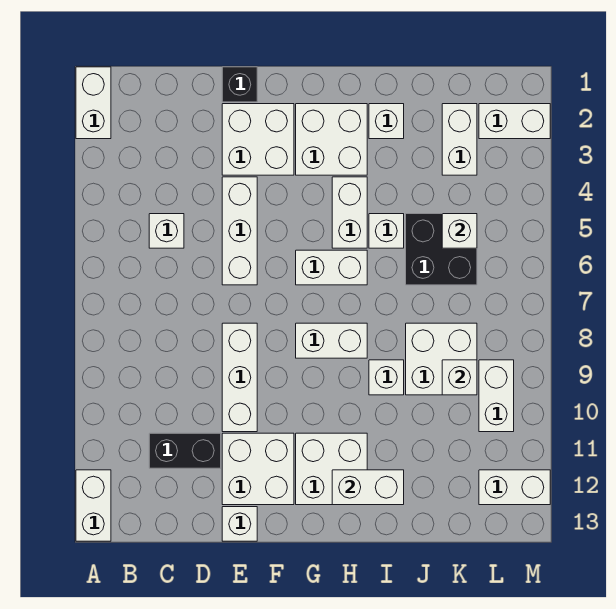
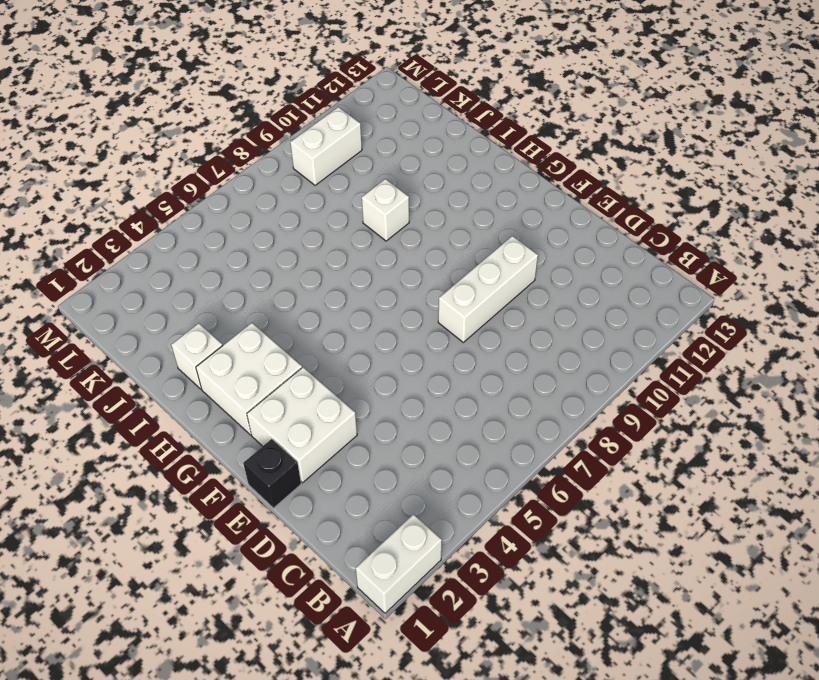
none -> white brick A12:A13 level 1
none -> white brick C5 level 1
none -> black brick C11:D11 level 1

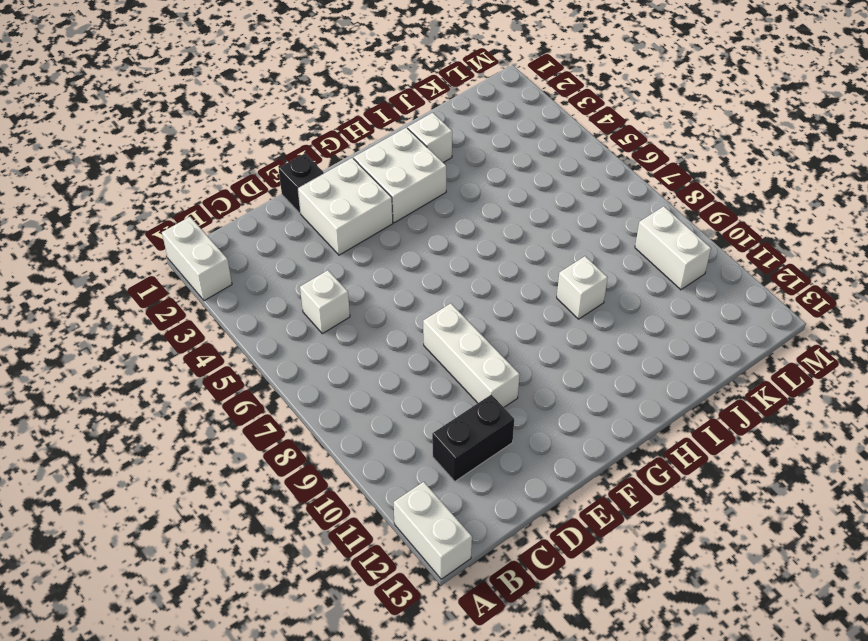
none -> white brick E4:E6 level 1
none -> white brick E11:F12 level 1
none -> white brick E13 level 1

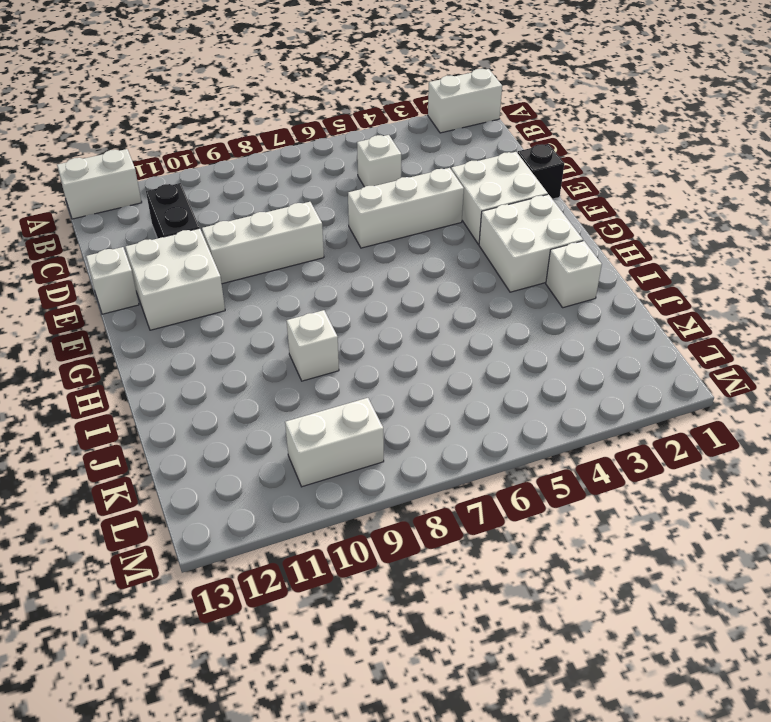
none -> white brick G6:H6 level 1
none -> white brick G8:H8 level 1
none -> white brick G11:H12 level 1

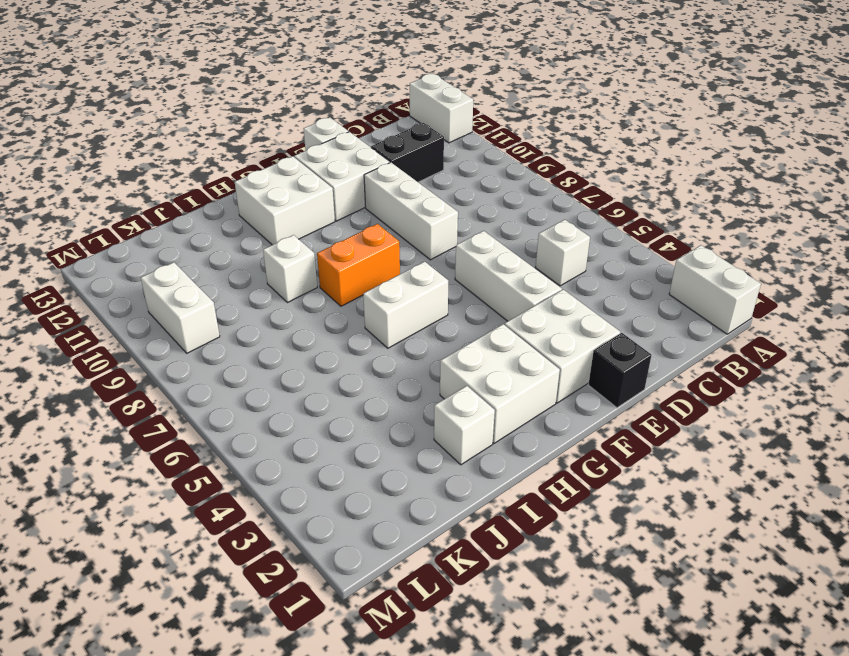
orange brick G8:H8 level 1 -> white brick G8:H8 level 1
none -> white brick H4:H5 level 1
none -> white brick I5 level 1
none -> black brick J5:K6 level 1

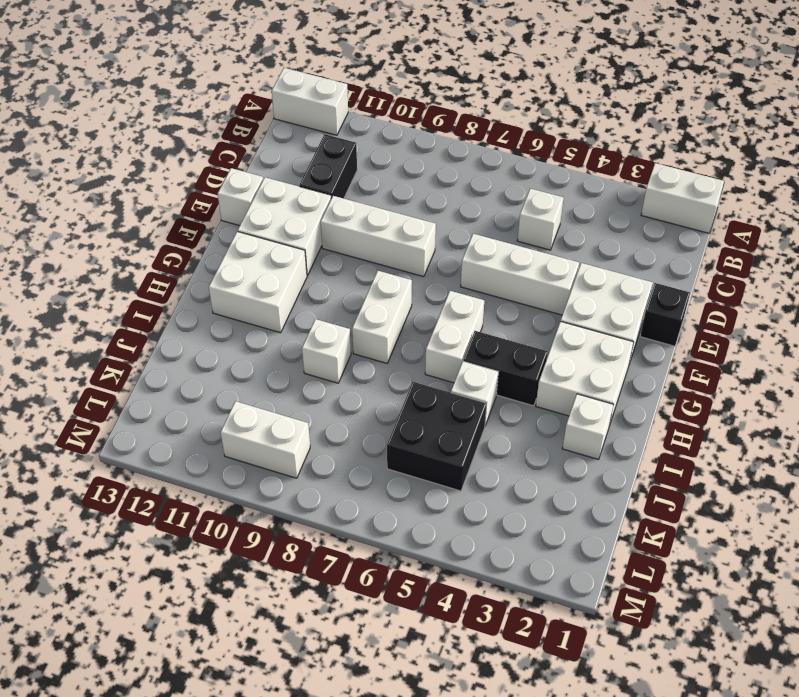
black brick H4:H5 level 1 -> white brick H4:H5 level 1
none -> white brick J8:K9 level 1
none -> white brick K2:K3 level 1
none -> white brick L2:M2 level 1

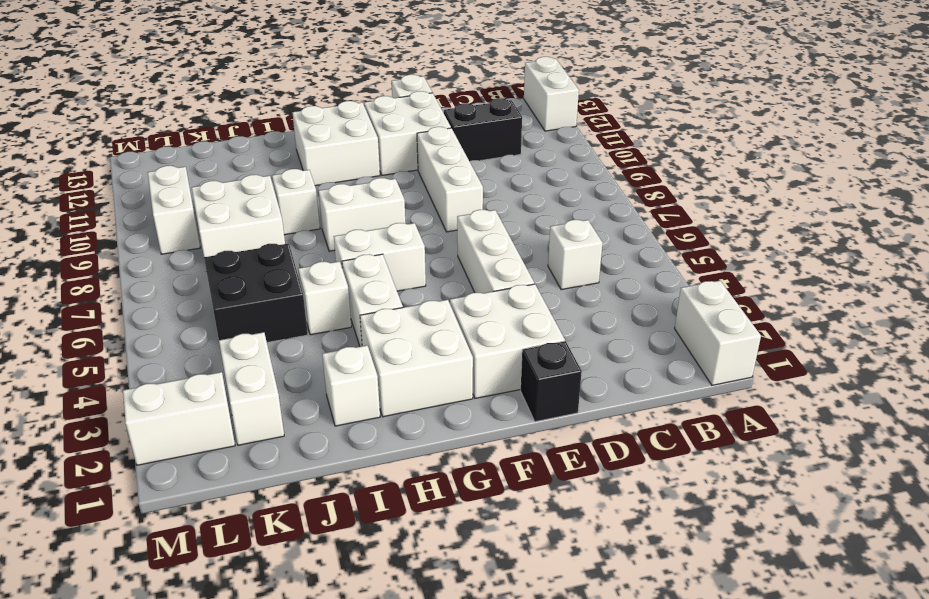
none -> white brick L12:M12 level 1
none -> white brick H12:I12 level 2
none -> white brick K5 level 2

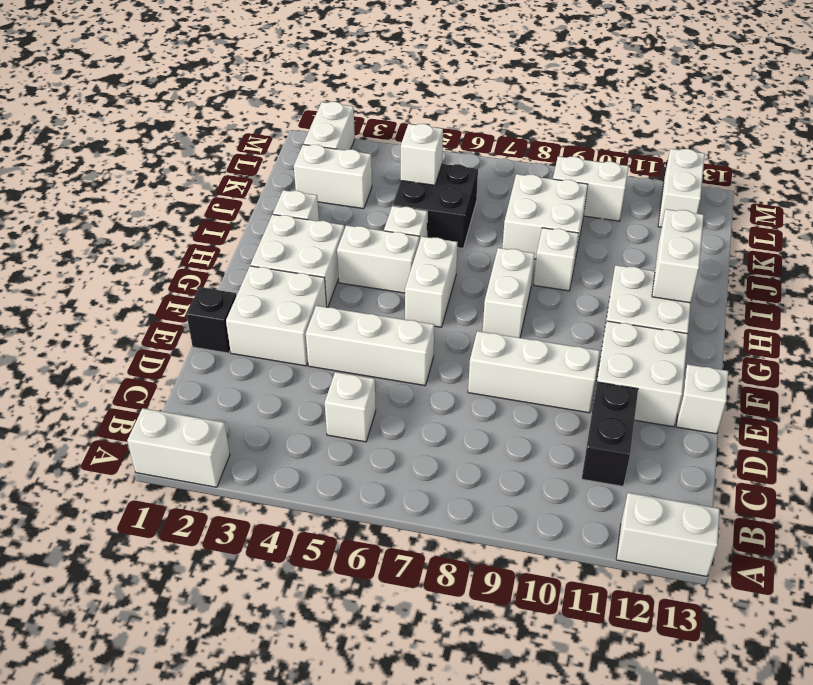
none -> white brick K9 level 2

